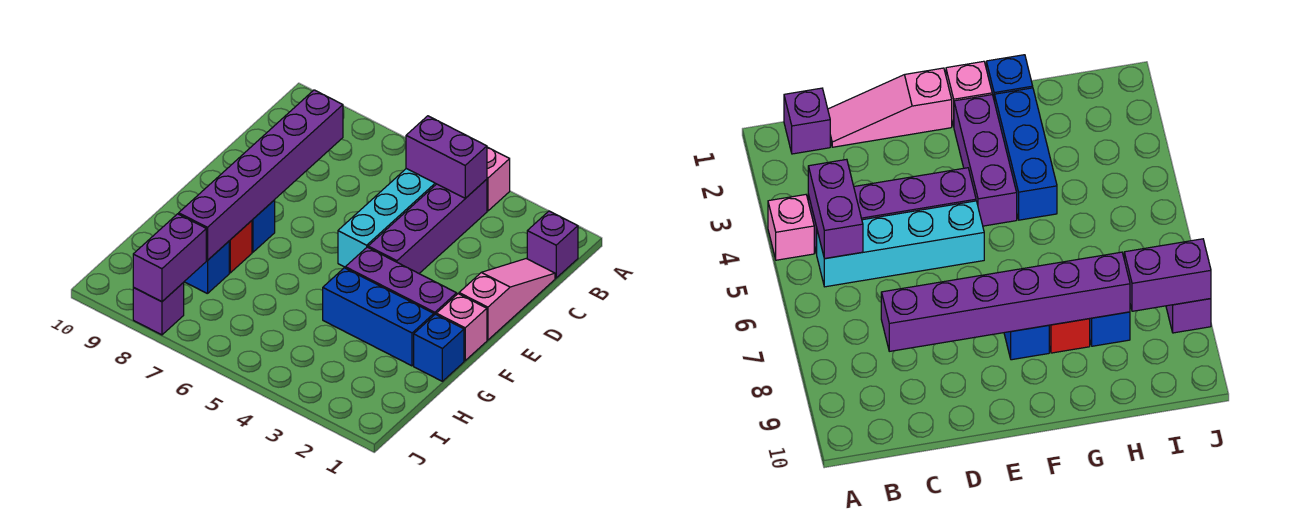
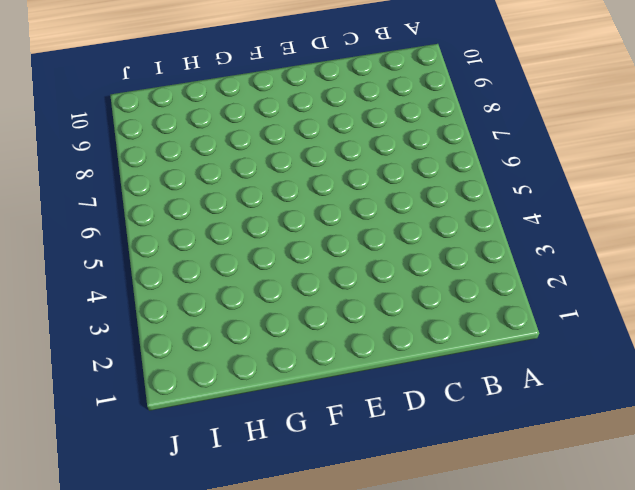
none -> pink brick A4 level 1
none -> purple brick B1 level 1
none -> purple brick B4:E4 level 1

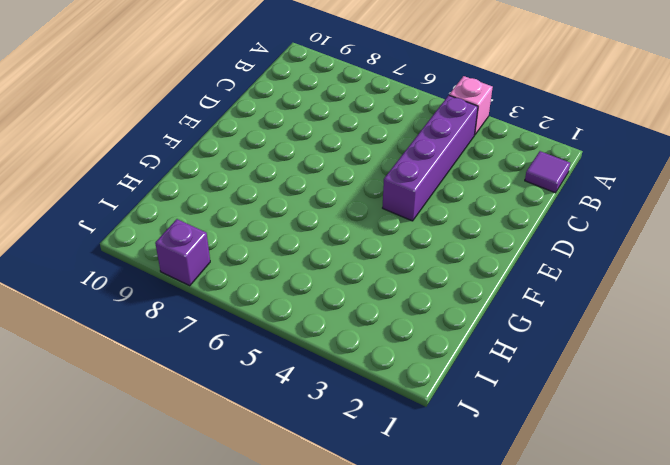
purple tile B1 level 1 -> purple brick B1 level 1
none -> cyan brick B5:E5 level 1
none -> pink slope C1:E1 level 1 top E
none -> pink brick F1 level 1

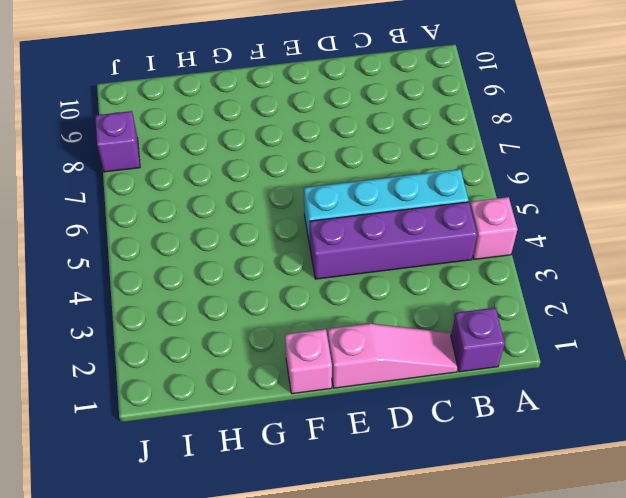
none -> purple brick F2:F4 level 1
none -> blue brick F8 level 1
none -> blue brick G1 level 1

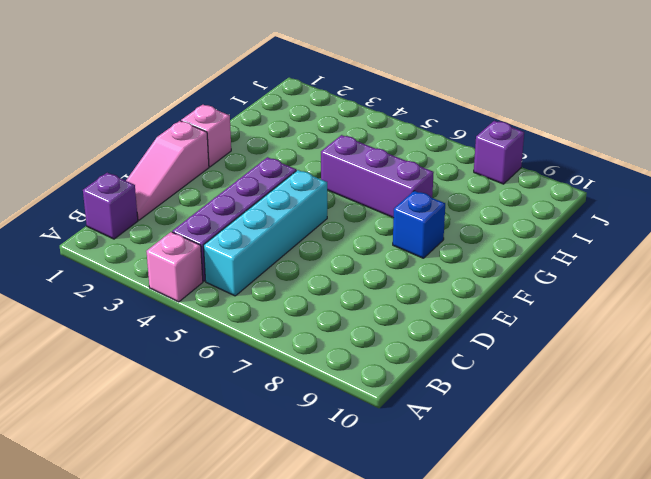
purple brick G5:G7 level 1 -> purple brick F2:F4 level 1
none -> blue brick G1 level 1
none -> blue brick G2:G4 level 1
none -> red brick G8 level 1

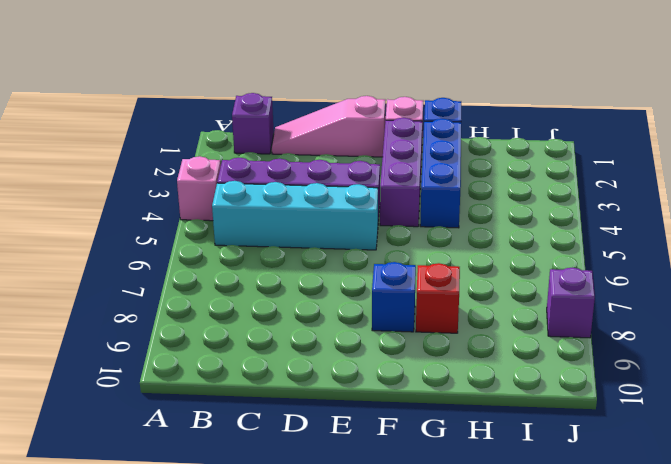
none -> blue brick H8 level 1
none -> purple brick B4:B5 level 2
none -> purple brick C8:H8 level 2

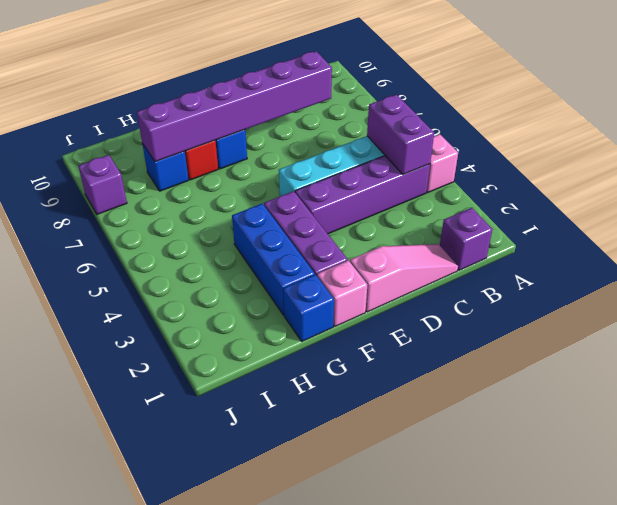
none -> purple brick I8:J8 level 2

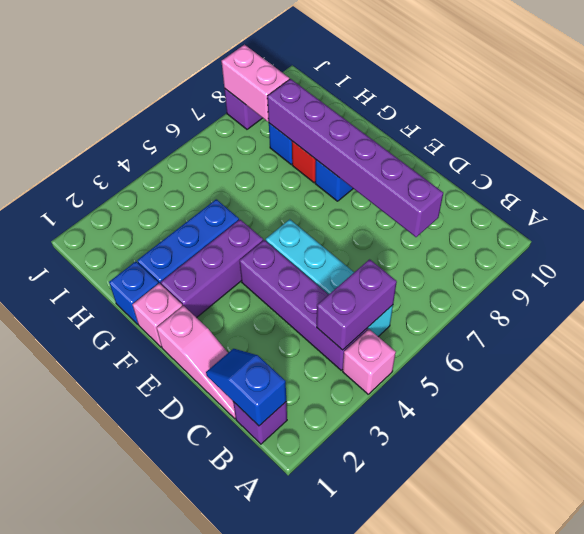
blue slope B1:C1 level 2 top B -> none
pink brick I8:J8 level 2 -> purple brick I8:J8 level 2

